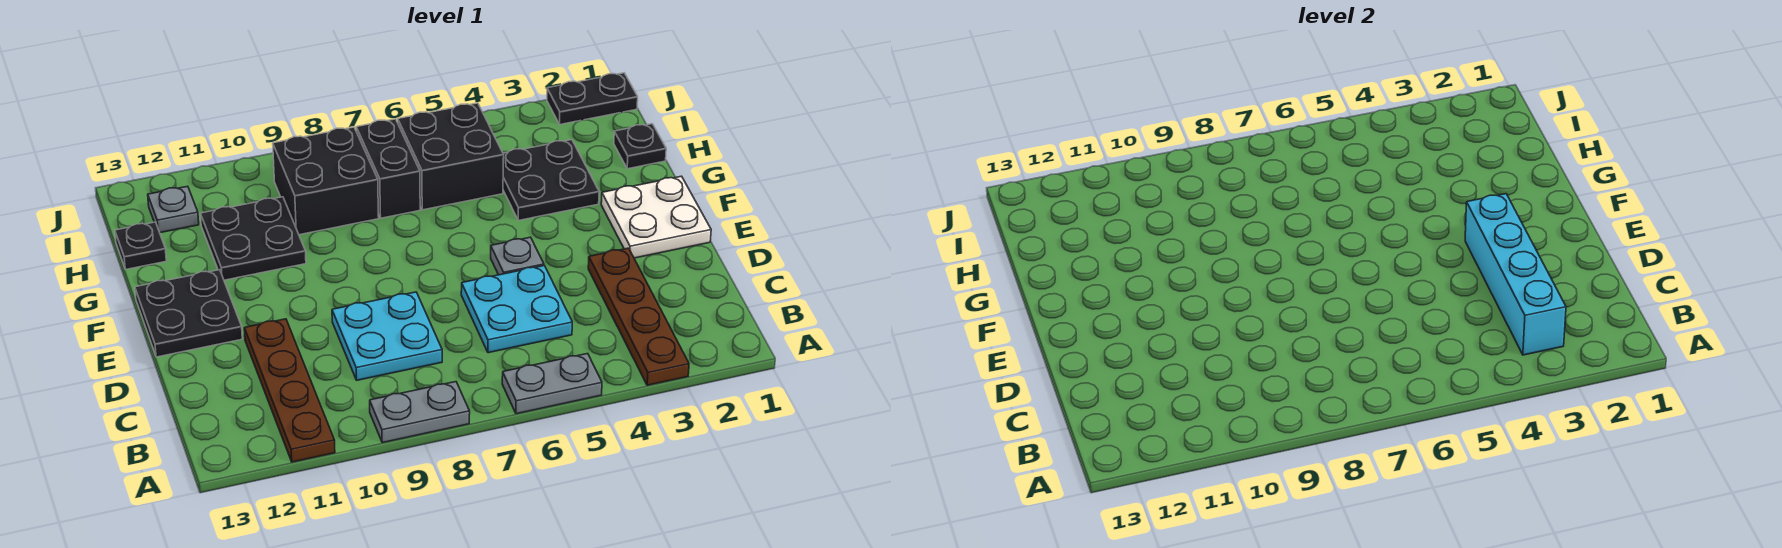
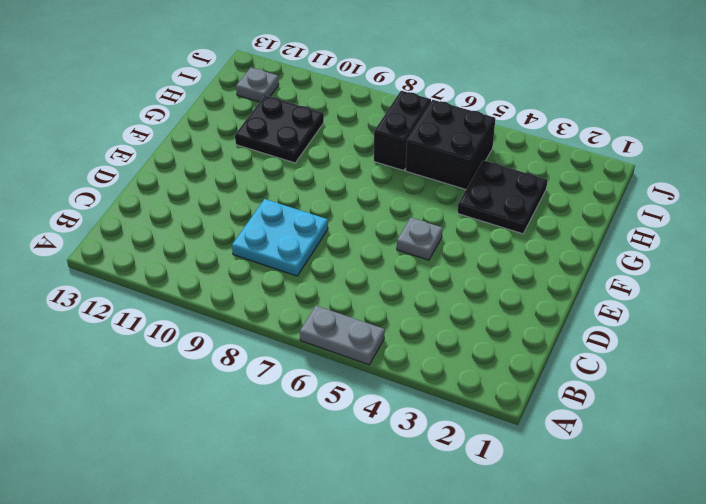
none -> brown plate A3:D3 level 1
none -> grey plate A8:A9 level 1
none -> brown plate A11:D11 level 1

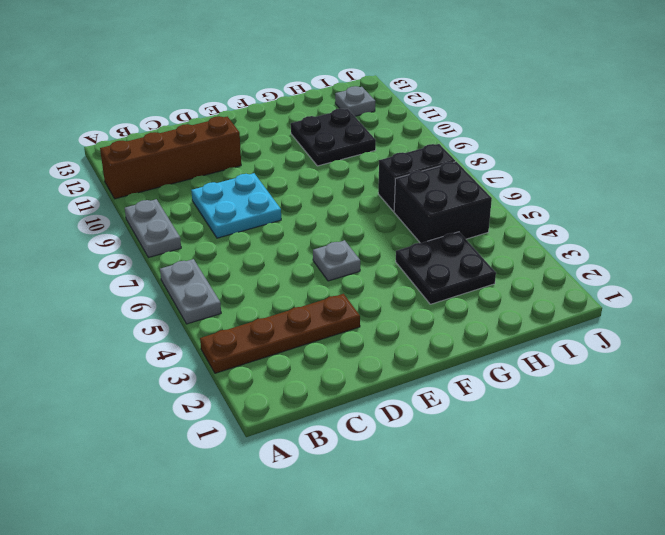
brown brick A11:D11 level 1 -> brown plate A11:D11 level 1
none -> cyan plate C5:D6 level 1
none -> white plate E1:F2 level 1
none -> black plate E12:F13 level 1

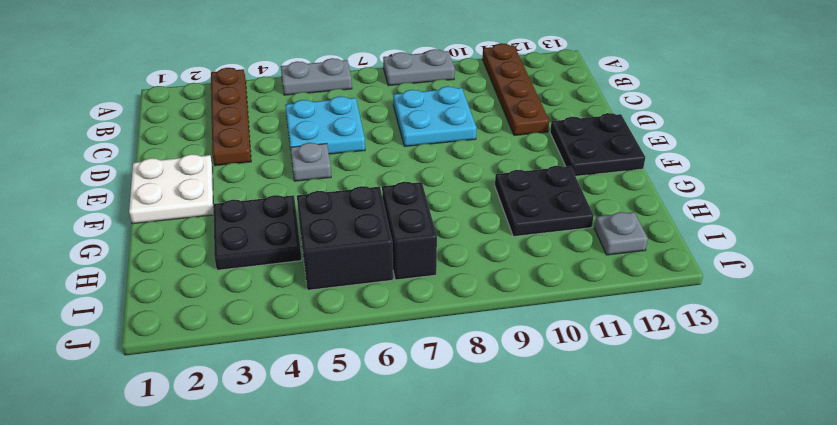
none -> black plate H1 level 1
none -> black brick H8:I9 level 1
none -> black plate H13 level 1

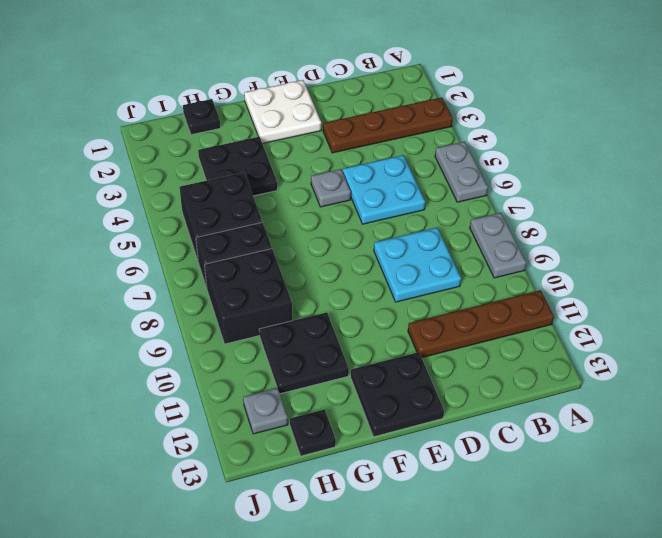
none -> black plate J1:J2 level 1
none -> cyan brick B3:E3 level 2

